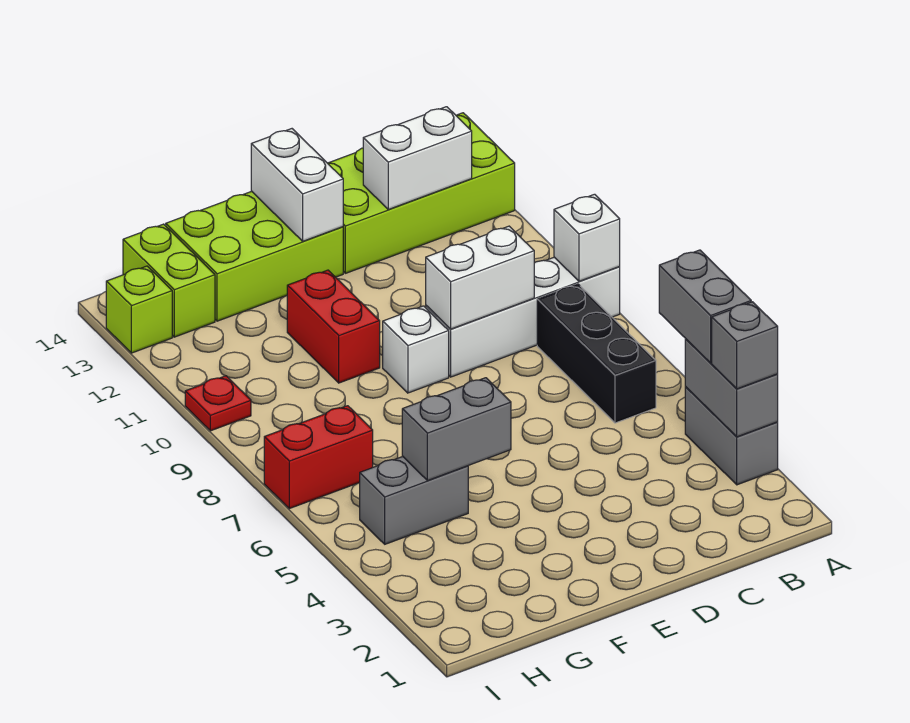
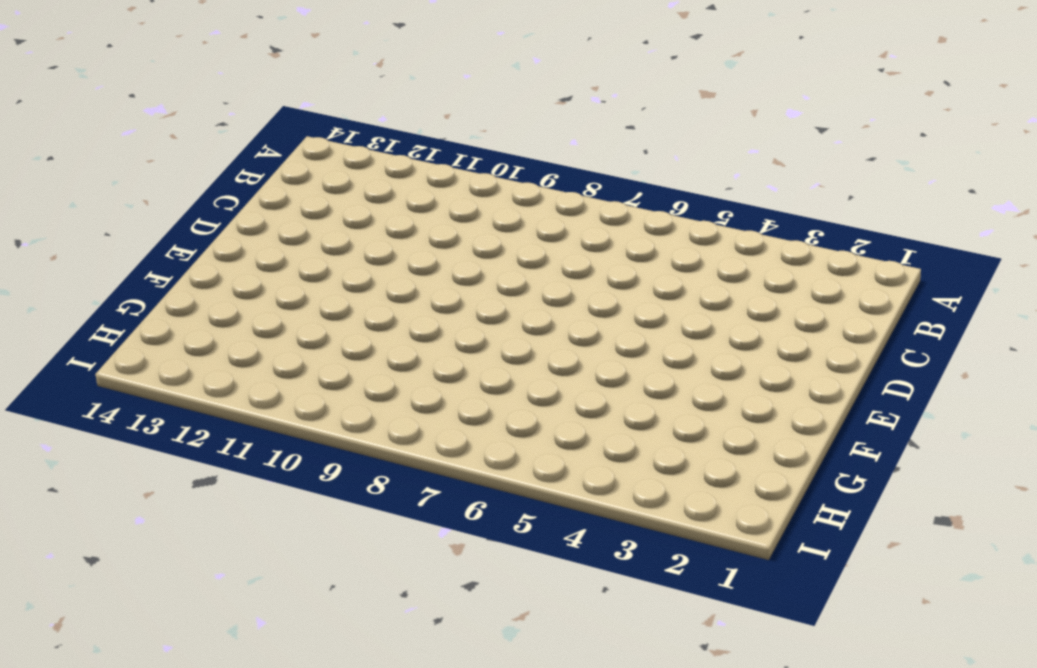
none -> grey brick A3:A4 level 1
none -> white brick A9:D9 level 1
none -> lime brick A13:D14 level 1

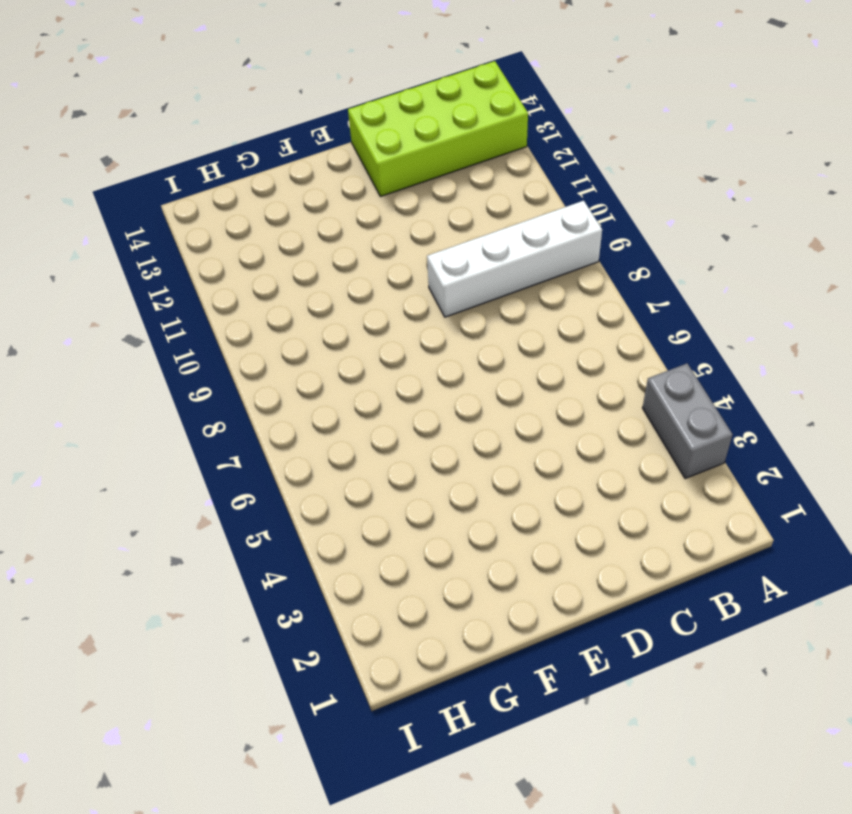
none -> black brick B6:B8 level 1
none -> white brick E9 level 1
none -> lime brick E13:G14 level 1

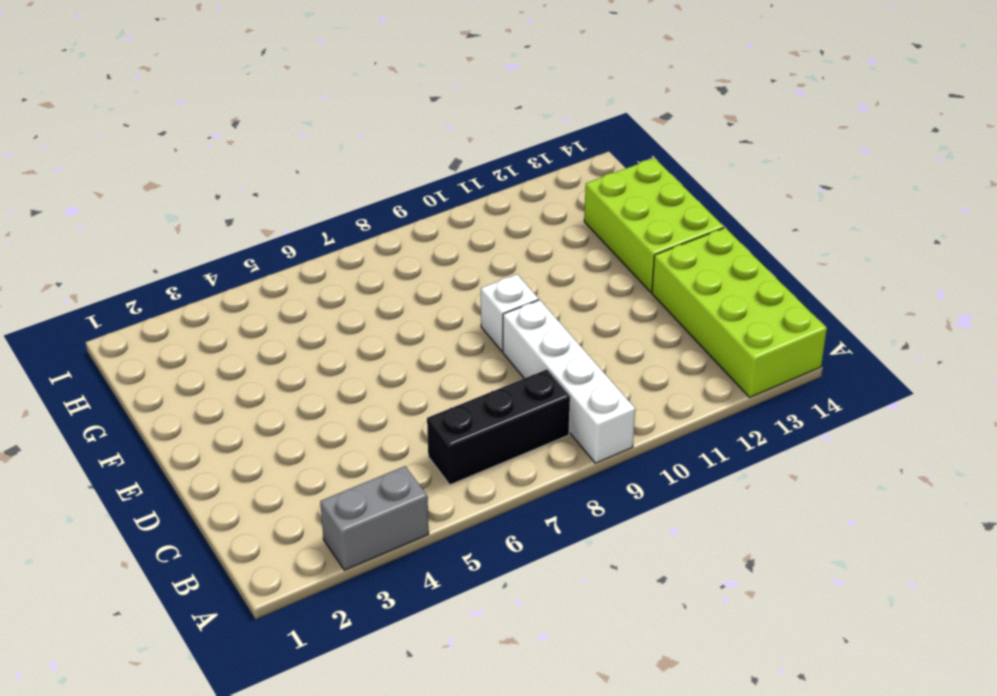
none -> red brick F10:F11 level 1
none -> grey brick G5:H5 level 1
none -> red brick H7:I7 level 1

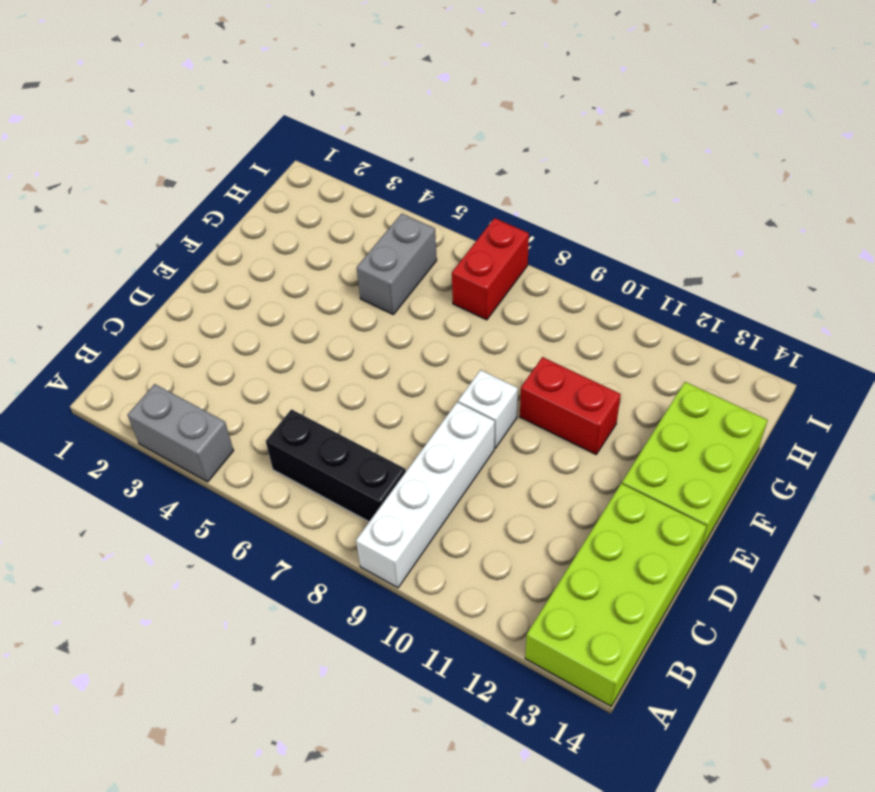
none -> lime brick H13:H14 level 1
none -> red plate I10 level 1
none -> lime brick I13 level 1

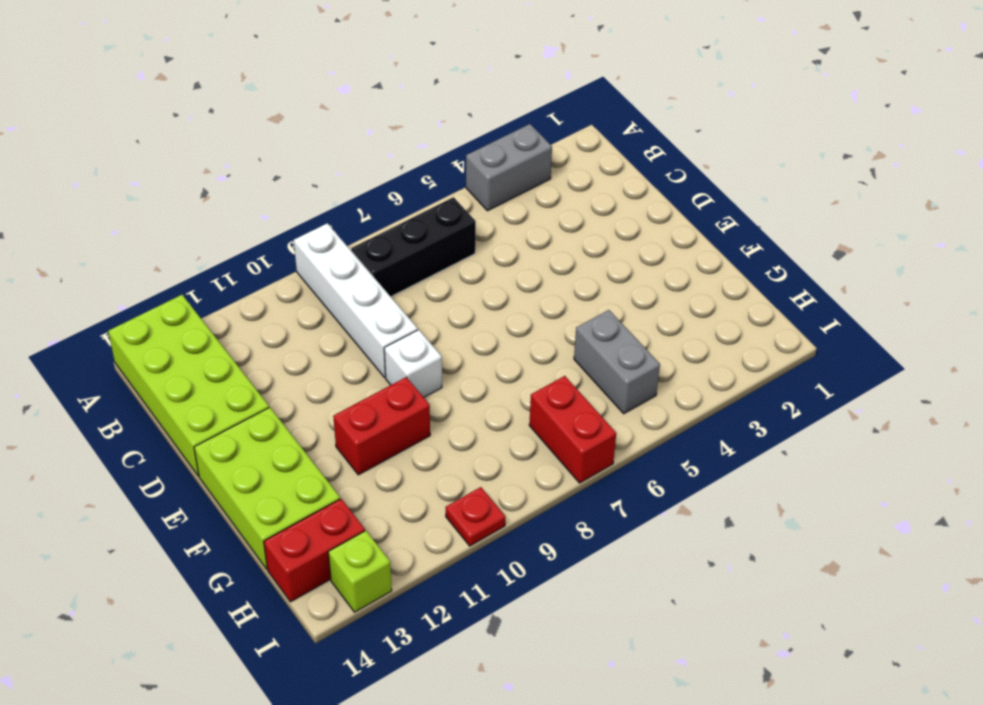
red brick H13:H14 level 1 -> lime brick H13:H14 level 1
none -> grey brick A3:A4 level 2
none -> white brick A9 level 2
none -> white brick B13:C13 level 2

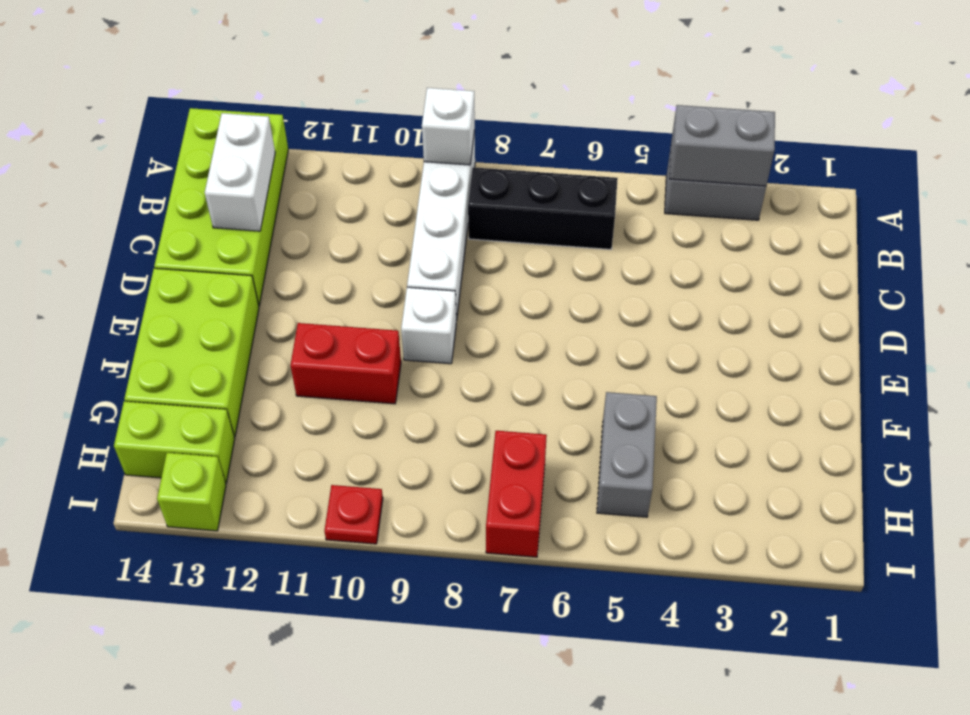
none -> white brick C9:D9 level 2
none -> white brick E13:E14 level 2
none -> grey brick F5:G5 level 2

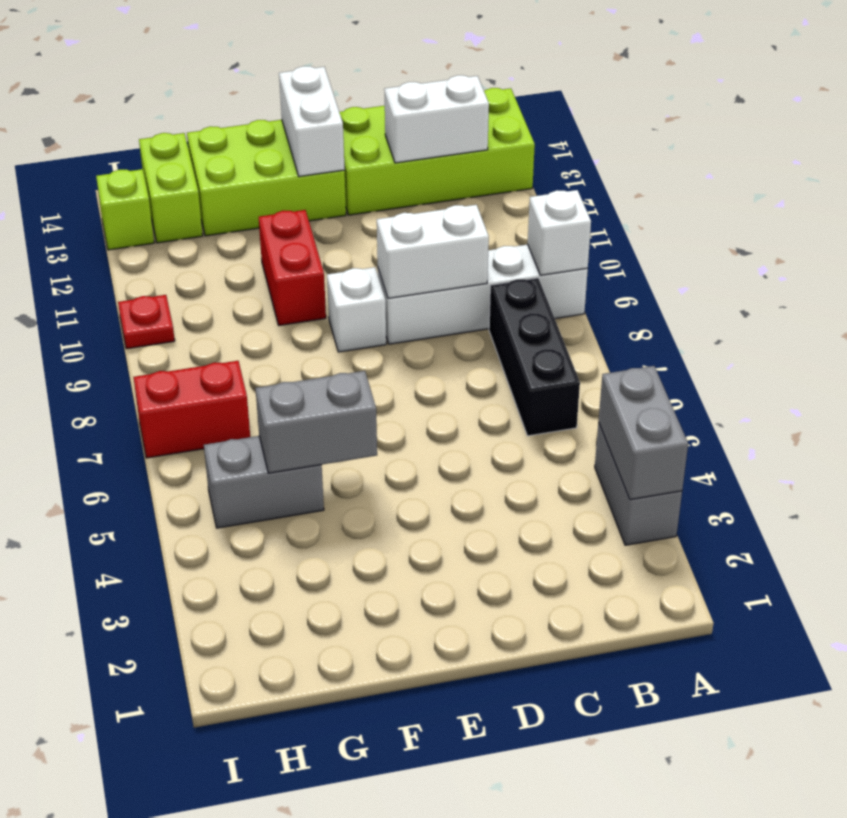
none -> grey brick A3 level 3
none -> grey brick A4:A5 level 3

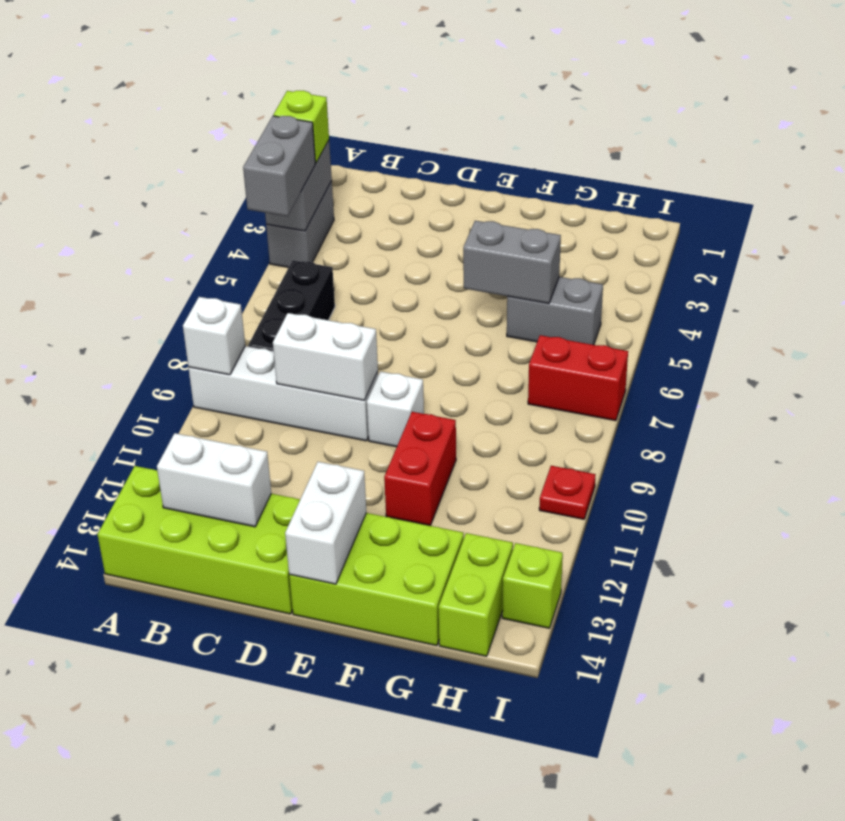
lime brick A3 level 3 -> grey brick A3 level 3

